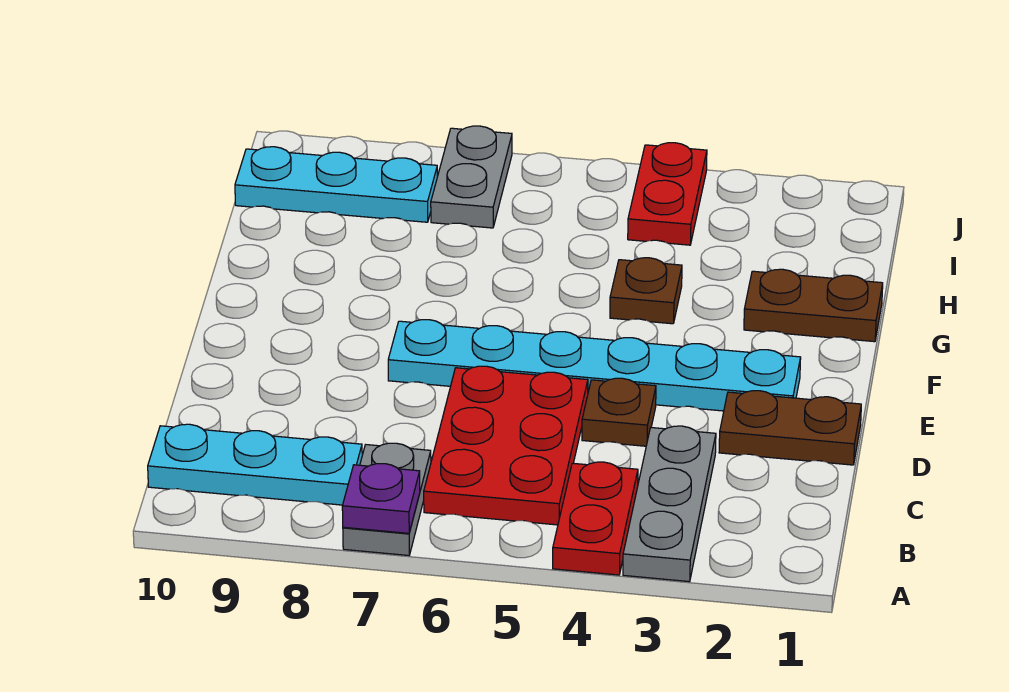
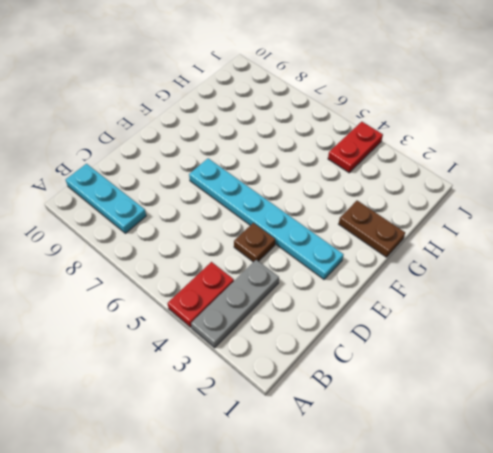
none -> grey plate A7:B7 level 1
none -> red plate B5:D6 level 1
none -> brown plate D1:D2 level 1

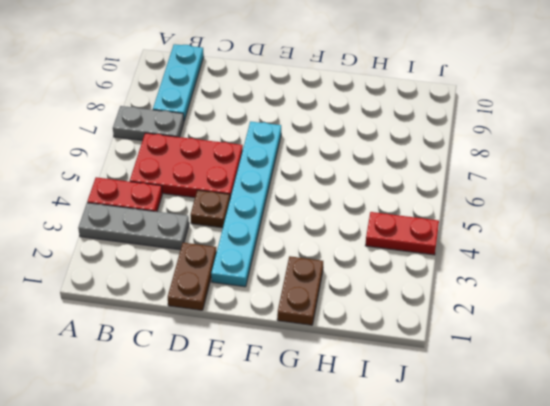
none -> brown plate G4 level 1
none -> grey plate I7:J7 level 1
none -> cyan plate I8:I10 level 1

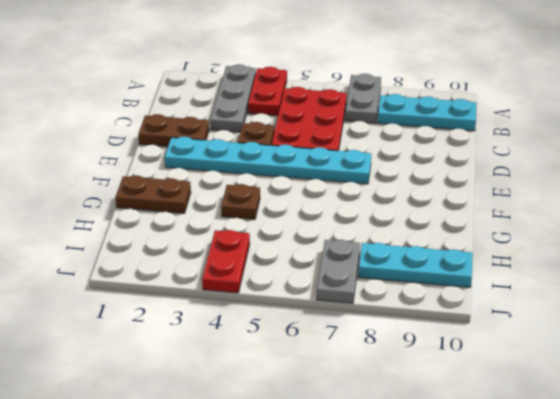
none -> purple plate A7 level 2

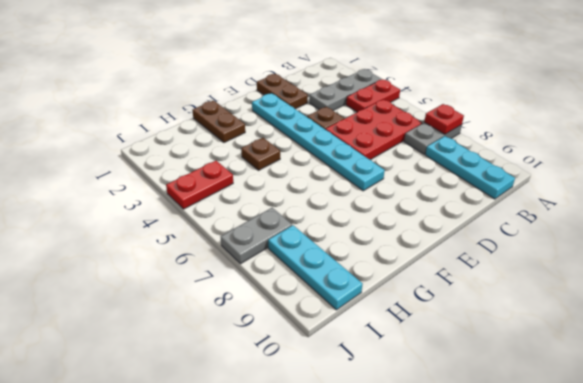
red plate A7 level 2 -> purple plate A7 level 2

